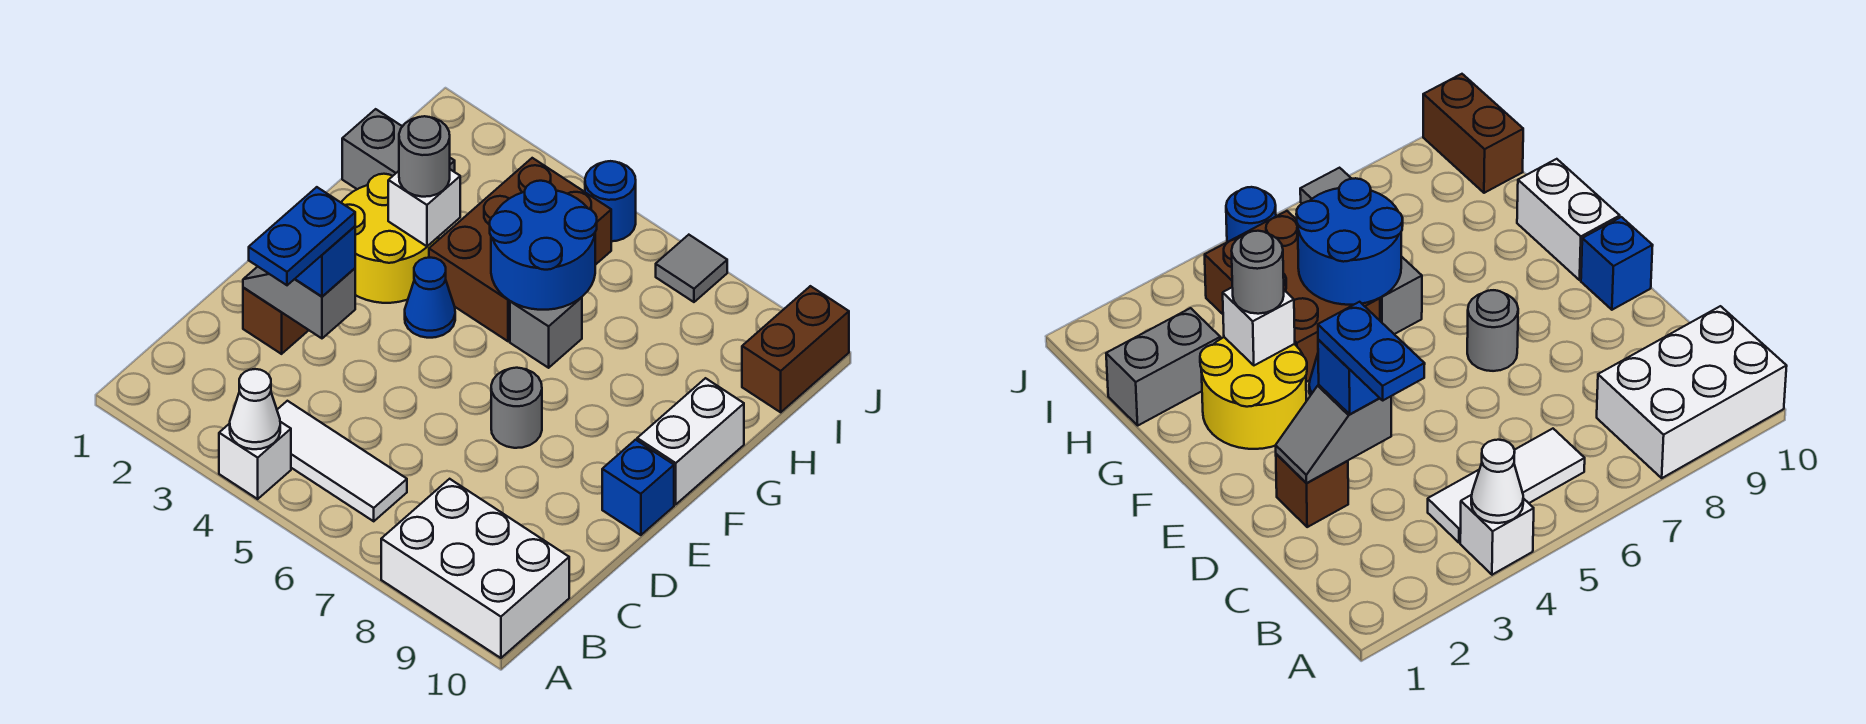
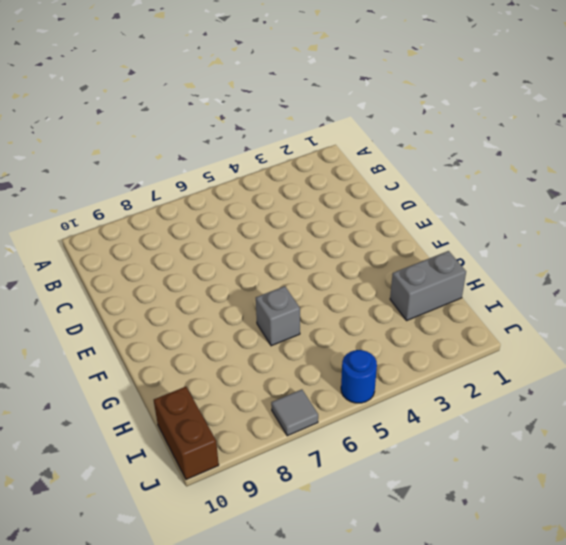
none -> white brick A4 level 1
none -> white brick A8:B10 level 1
none -> white tile B4:B6 level 1

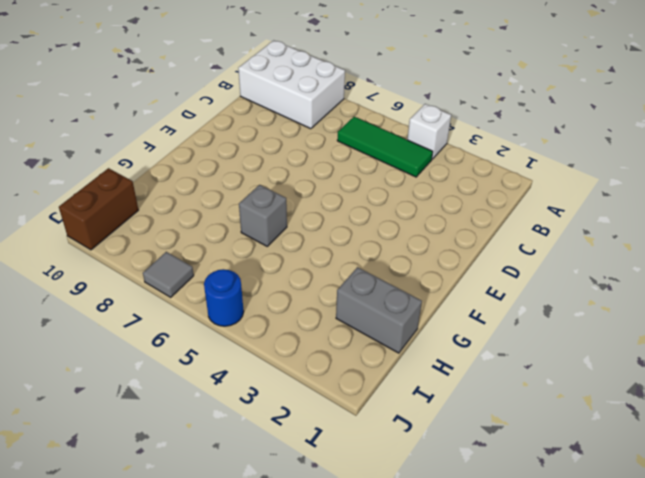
green tile B4:B6 level 1 -> white tile B4:B6 level 1
none -> brown brick D2 level 1
none -> grey round brick E7 level 1
none -> blue brick E10 level 1

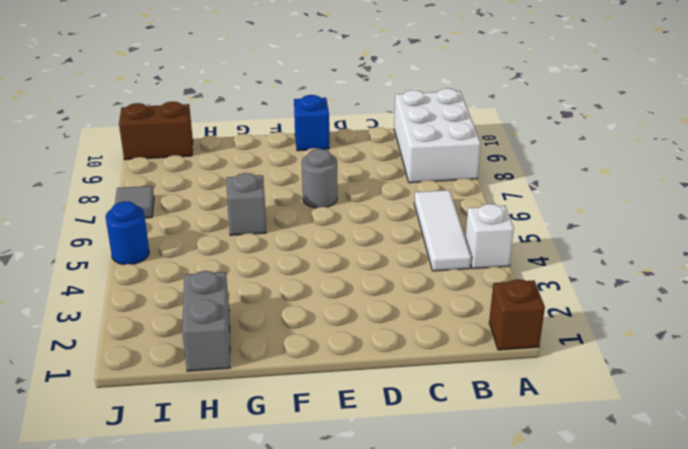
brown brick A1 level 1 -> brown brick D2 level 1
none -> yellow round brick F2:G3 level 1
none -> blue cone F4 level 1
none -> white brick F10:G10 level 1

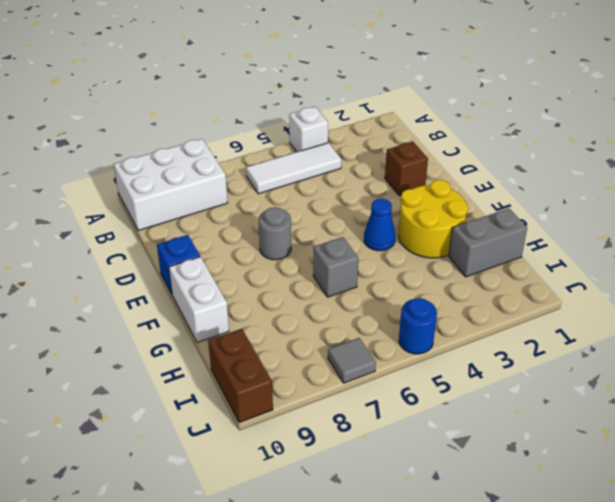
none -> brown brick G4:I5 level 1
none -> white cone A4 level 2
none -> grey slope D2:D3 level 2 top 3

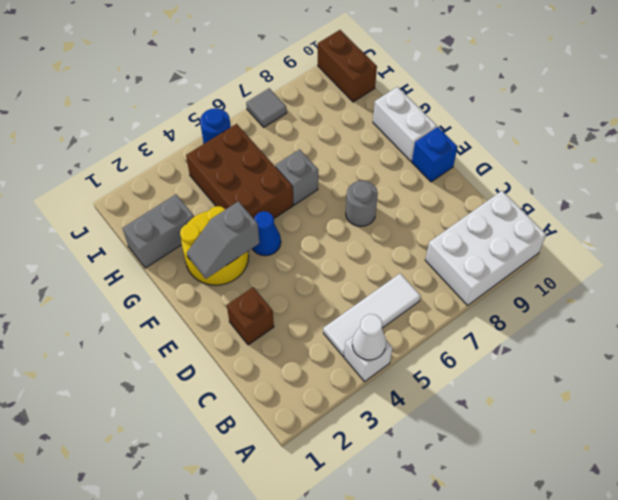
grey slope F2:F3 level 2 top 3 -> grey slope D2:D3 level 2 top 3
none -> white brick G3 level 2
none -> blue round brick G5:H6 level 2
none -> blue brick D3 level 3

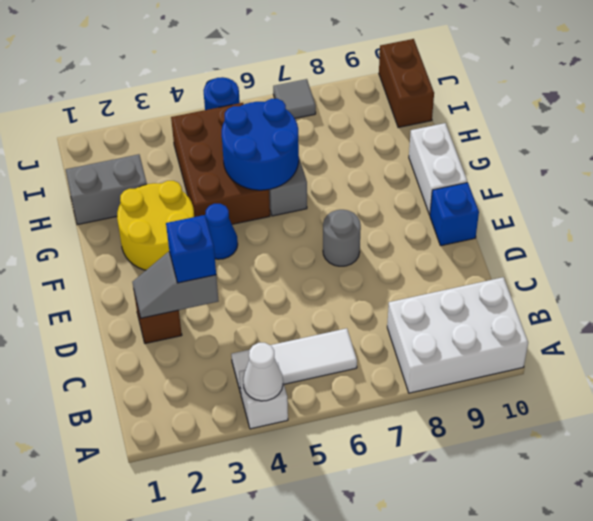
none -> white brick G3 level 2
none -> grey round brick G3 level 3
none -> blue plate C3:D3 level 4

